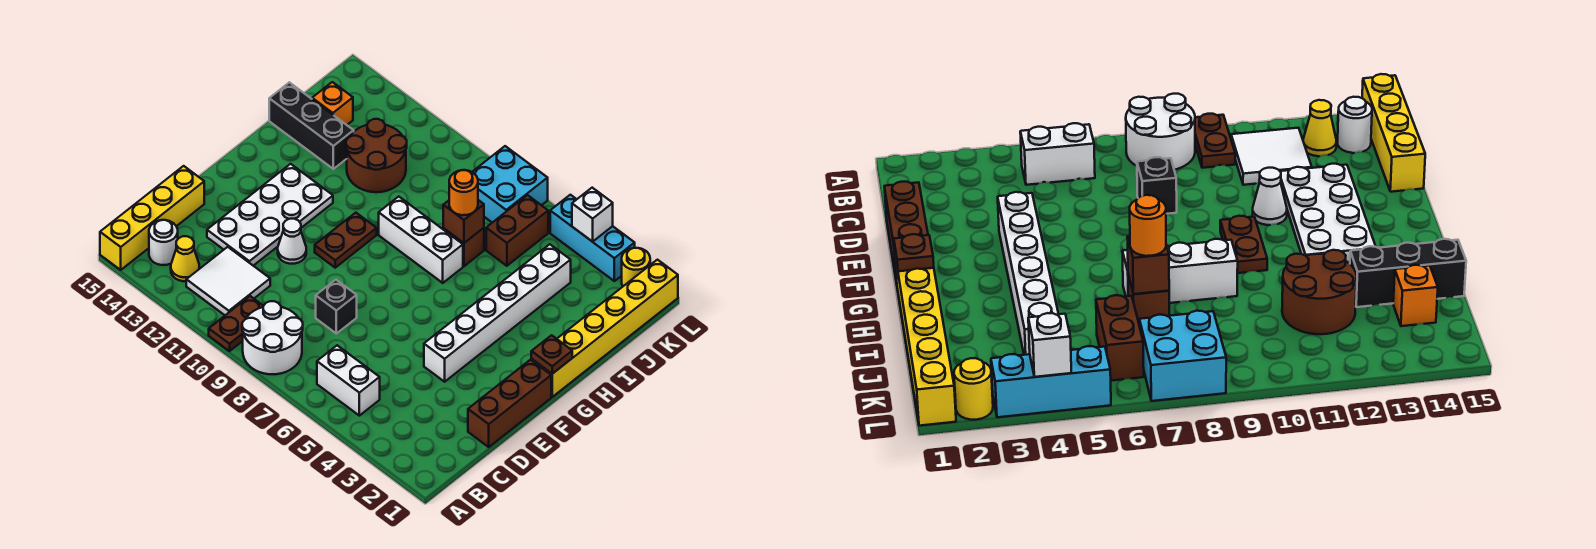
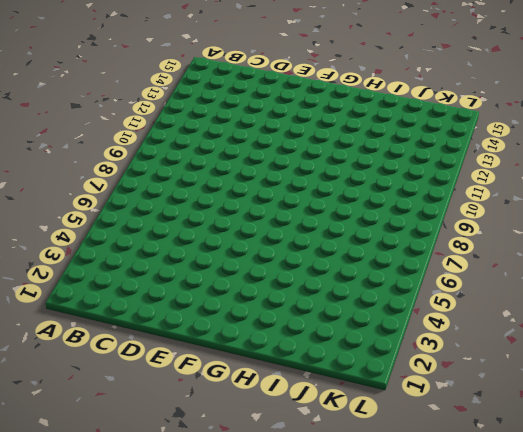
none -> white round brick A8:B9 level 1
none -> brown plate A10:B10 level 1
none -> yellow brick A15:D15 level 1

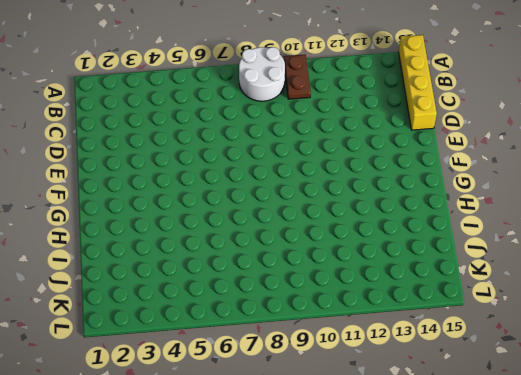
none -> white brick B5:B6 level 1
none -> white tile B11:C12 level 1
none -> yellow cone B13 level 1

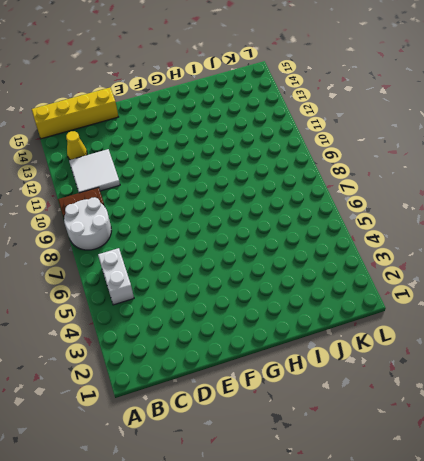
none -> white round brick B14 level 1
none -> brown brick D1:F1 level 1
none -> black brick D8 level 1

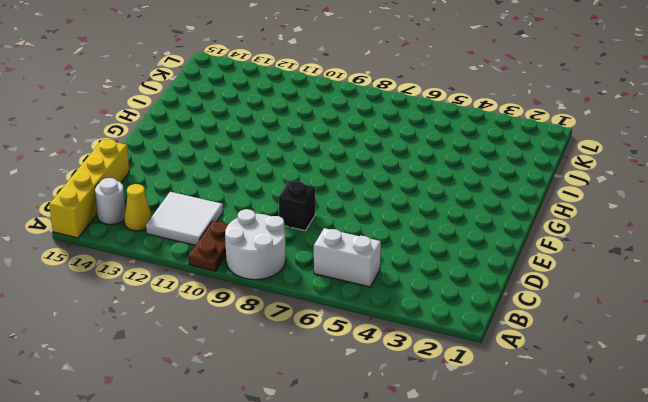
none -> brown brick D1:F1 level 1
none -> white plate D12:G13 level 1
none -> white brick E4:J4 level 1

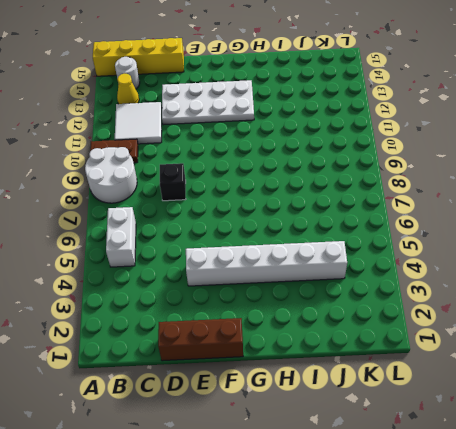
none -> white cone E11 level 1
none -> brown plate F10:G10 level 1
none -> yellow brick G1:L1 level 1

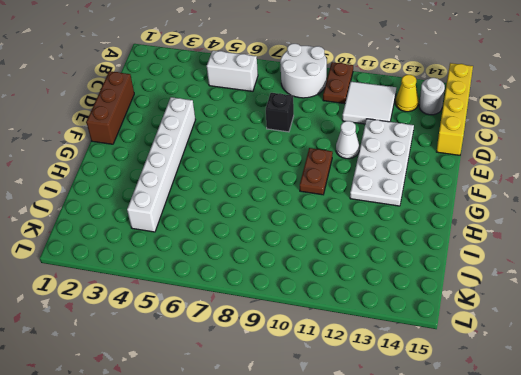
none -> yellow brick G1:L1 level 1
none -> white brick H7:H9 level 1
none -> brown brick I7 level 1

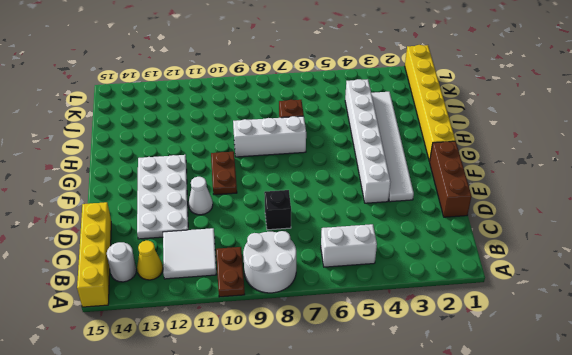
white tile E3:J3 level 1 -> none
none -> brown round brick I11:J12 level 1
none -> black brick I13:I15 level 1
none -> brown brick J6:K6 level 1

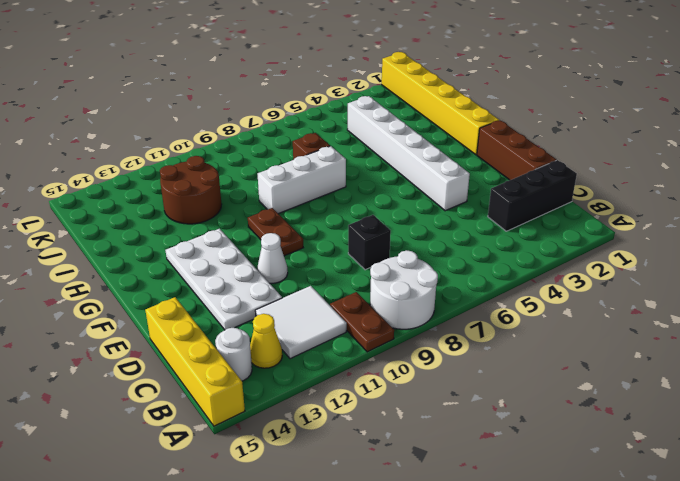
black brick C1:C3 level 1 -> black brick I13:I15 level 1
none -> white brick B5:B6 level 1
none -> brown brick J6:K6 level 1
none -> orange brick J14 level 1

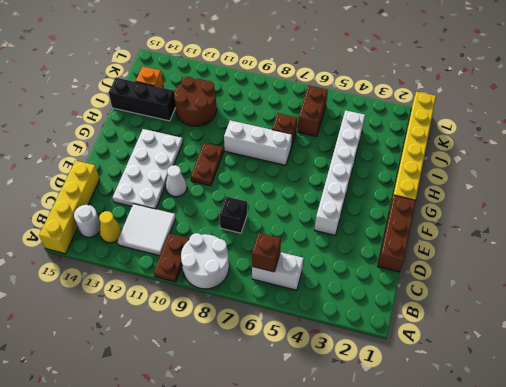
brown brick B6 level 2 -> brown brick I7 level 2
none -> cyan brick K7:L8 level 1
none -> yellow round brick L2 level 1
none -> cyan brick L3:L5 level 1

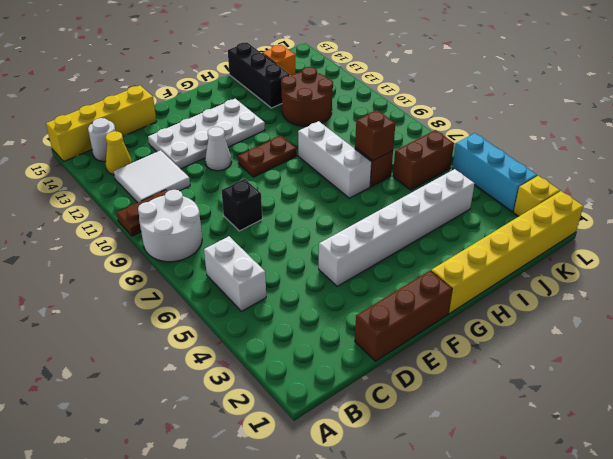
yellow brick L2 level 1 -> yellow round brick L2 level 1
none -> cyan brick K7:L8 level 1
none -> brown plate G1 level 2
none -> white brick L4 level 2

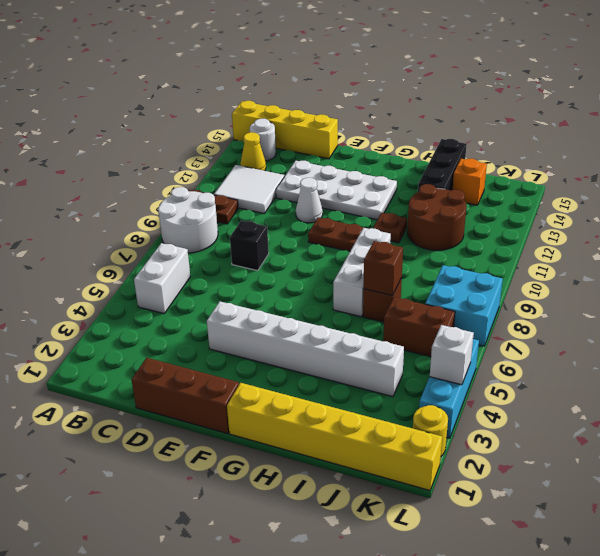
brown plate H11 level 1 -> brown plate G1 level 2
none -> orange round brick I7 level 3

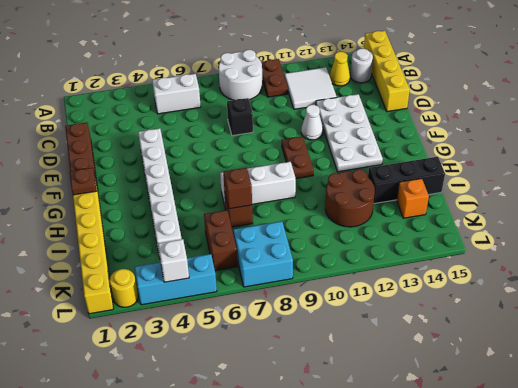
none -> orange round brick I7 level 3

